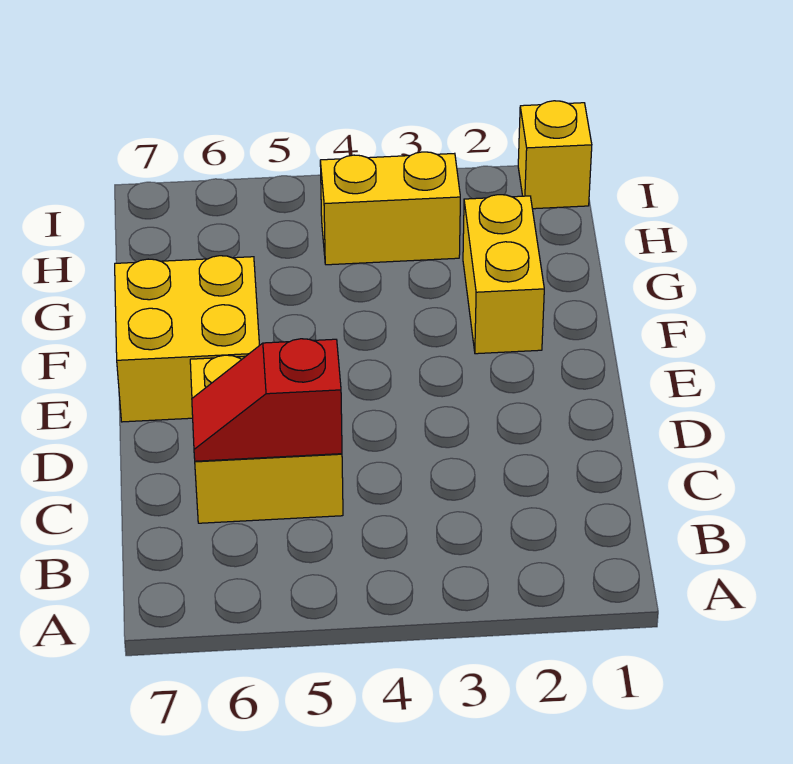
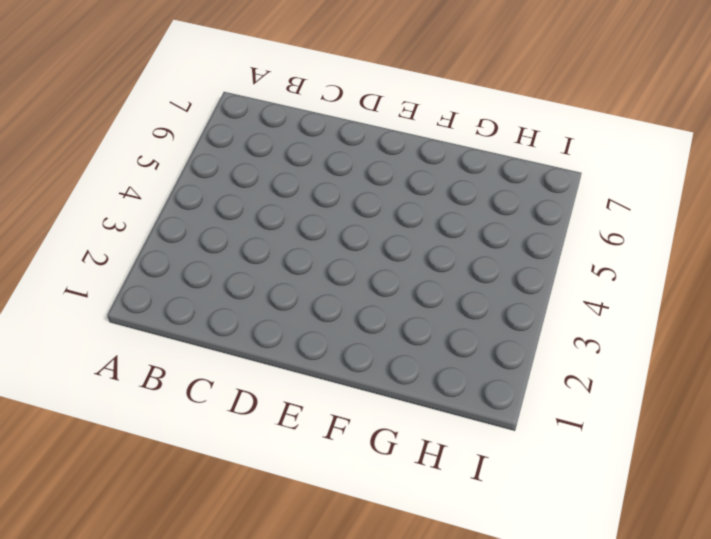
none -> yellow brick C5:D6 level 1
none -> yellow brick E6:F7 level 1

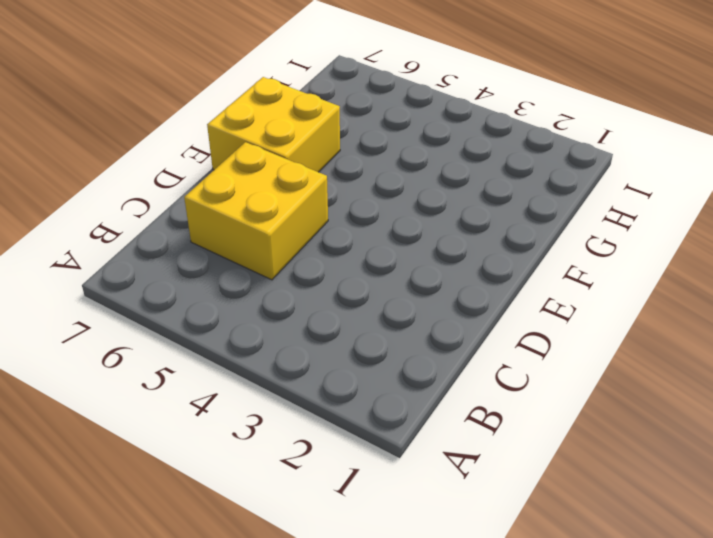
none -> yellow brick F2:G2 level 1
none -> yellow brick H3:H4 level 1

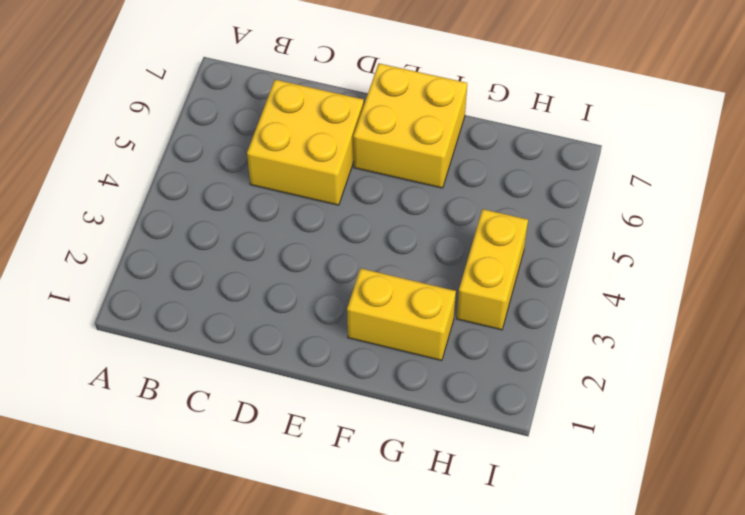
none -> yellow brick I1 level 1
none -> red slope C5:C6 level 2 top 5

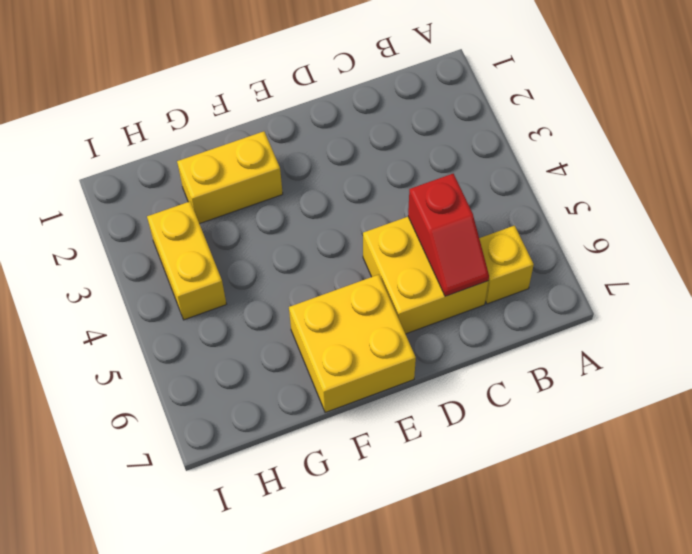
yellow brick B6 level 1 -> yellow brick I1 level 1

